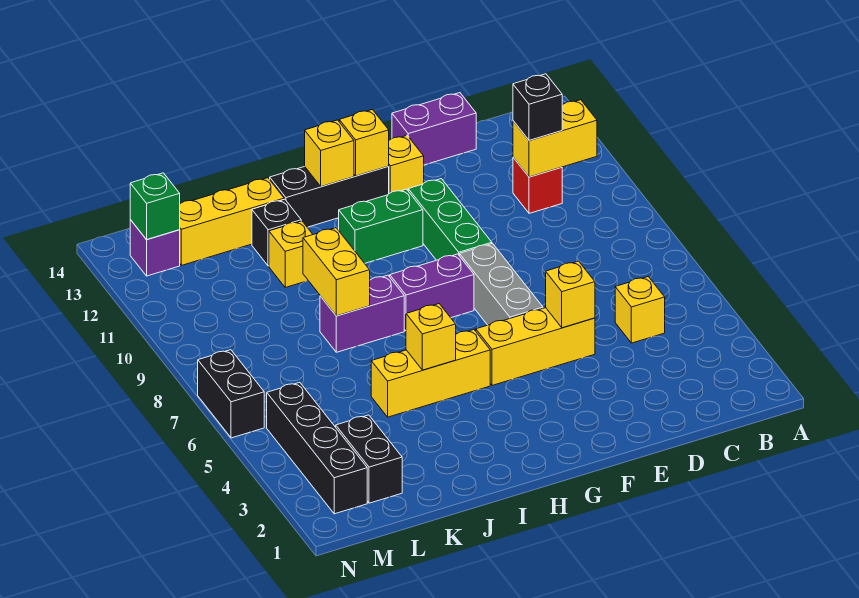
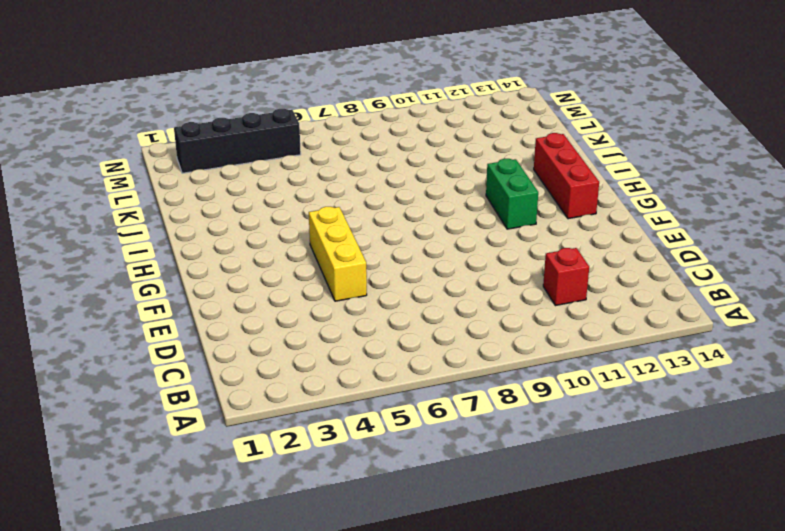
red brick G13:I13 level 1 -> black brick G13:I13 level 1
none -> yellow brick C5 level 1
none -> purple brick D14:E14 level 1
none -> grey brick F6:F8 level 1

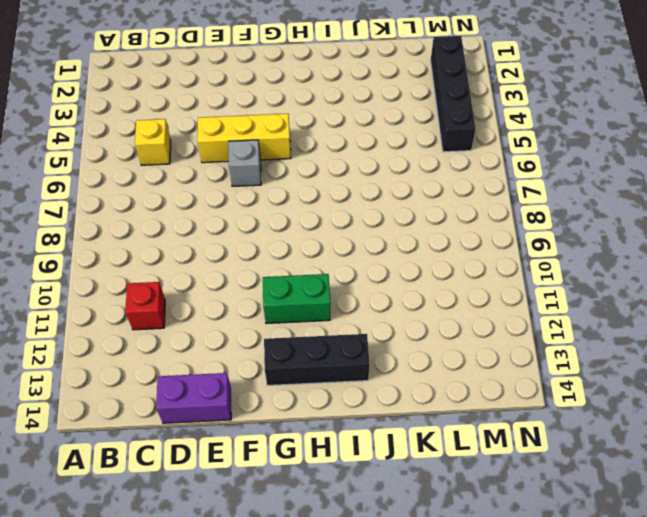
grey brick F6 level 1 -> grey brick F6:F8 level 1
none -> green brick F9:F11 level 1
none -> yellow brick F13 level 1
none -> purple brick G8:H8 level 1

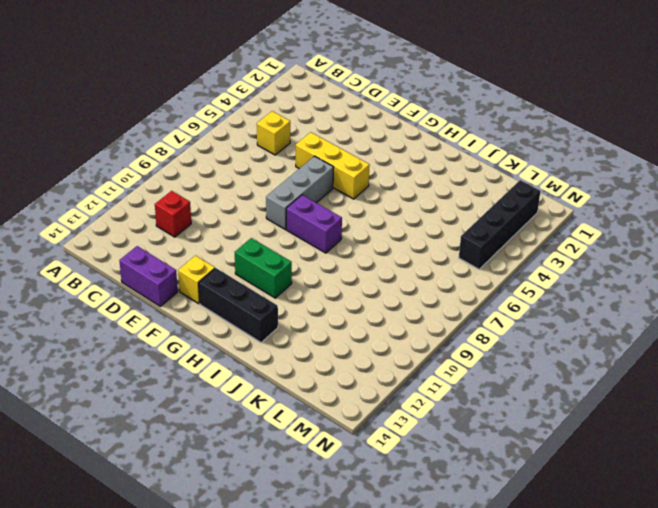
none -> green brick F9:F11 level 1
none -> yellow brick H5:J5 level 1
none -> purple brick I8:J8 level 1

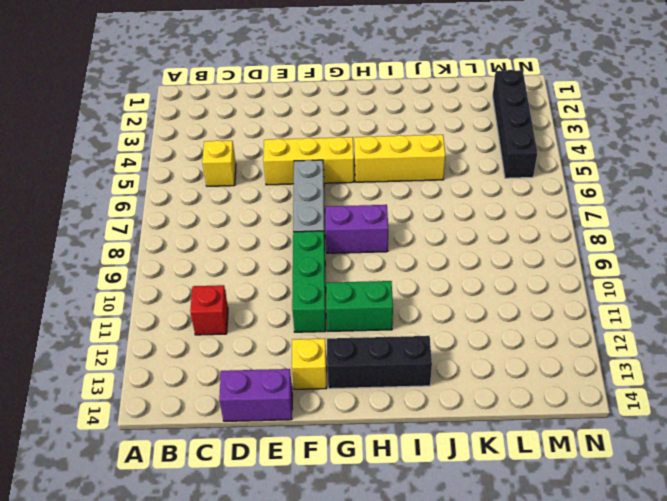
none -> purple brick I8:J8 level 1
none -> yellow brick J11 level 1
none -> black brick J12 level 1

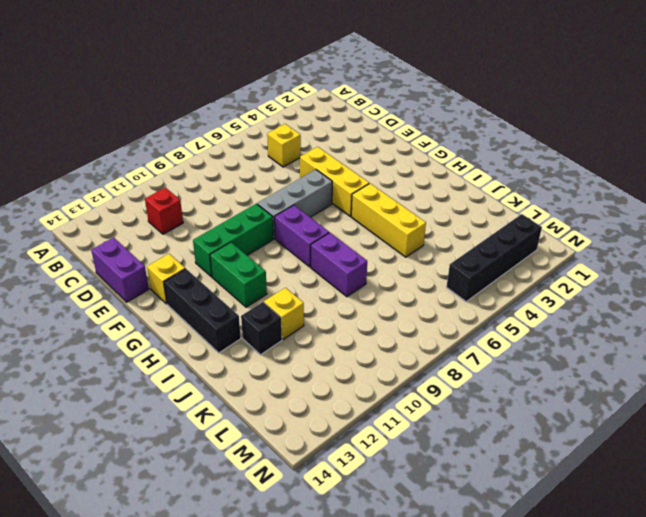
none -> yellow brick J13:L13 level 1
none -> black brick L2:L3 level 1
none -> purple brick M13 level 1

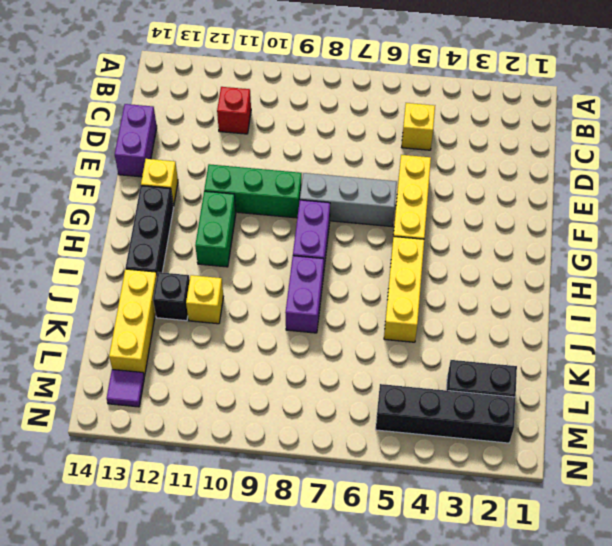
purple tile M13 level 1 -> purple brick M13 level 1
none -> black brick N6:N7 level 1
none -> yellow brick B11:C11 level 2
none -> yellow brick E5 level 2

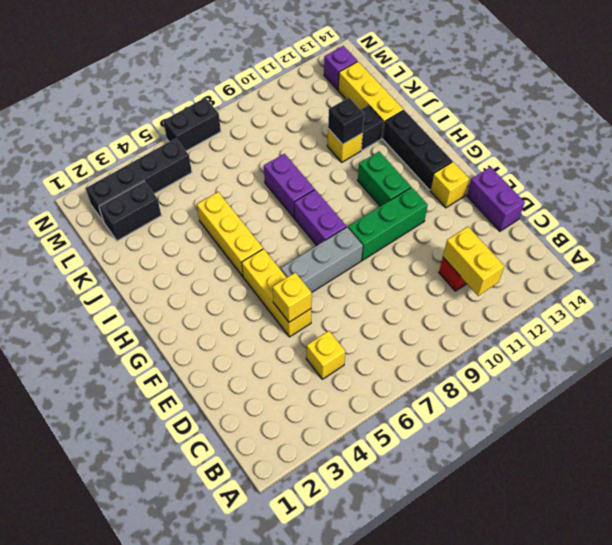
black brick J11 level 2 -> black brick C11 level 3
none -> yellow brick G13 level 2
none -> yellow brick H13 level 2
none -> yellow brick I5 level 2

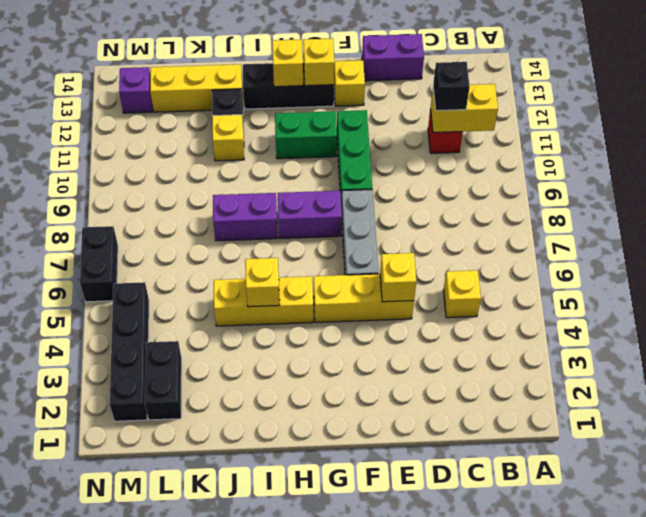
none -> yellow brick J8:J9 level 2
none -> green brick M13 level 2

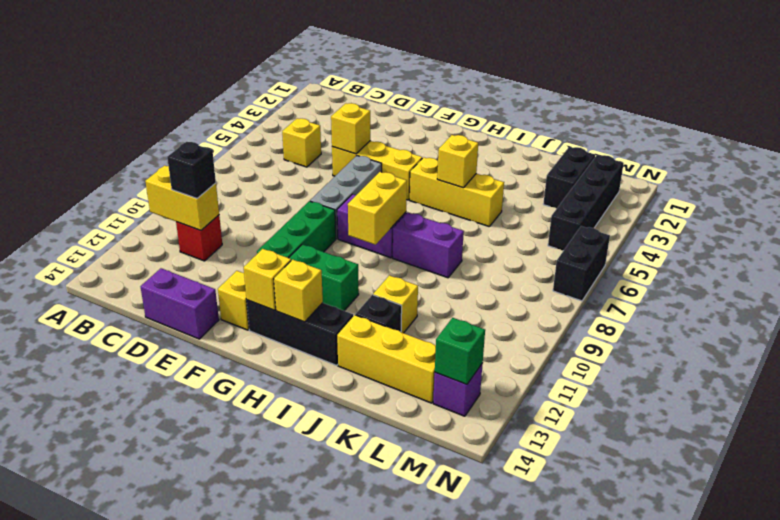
yellow brick H8:H9 level 2 -> yellow brick J8:J9 level 2

